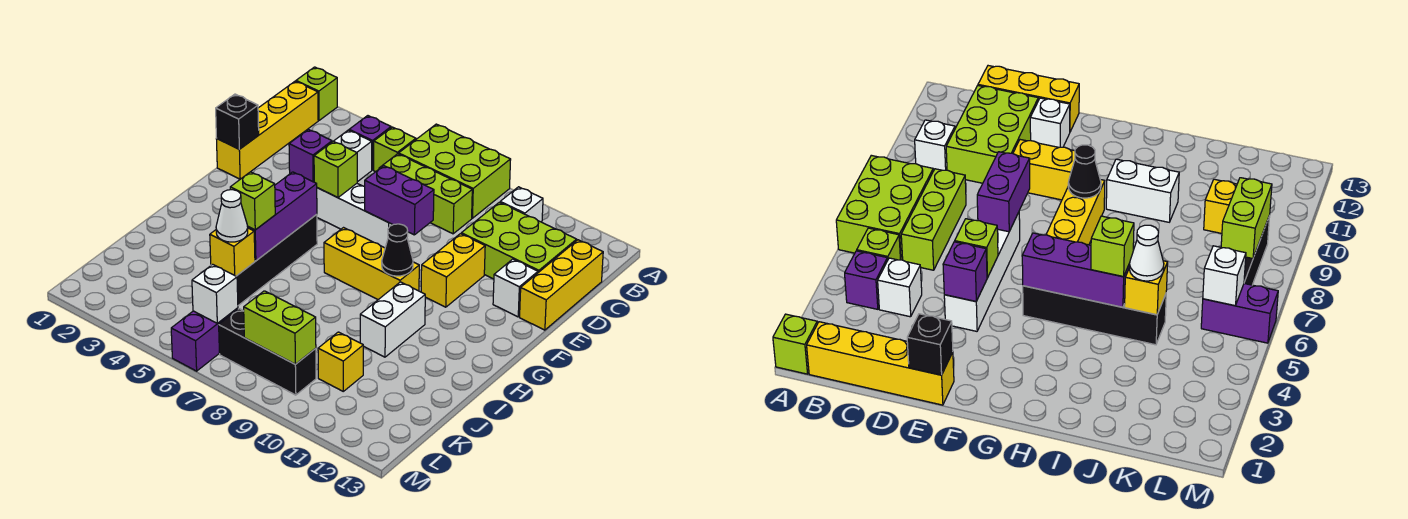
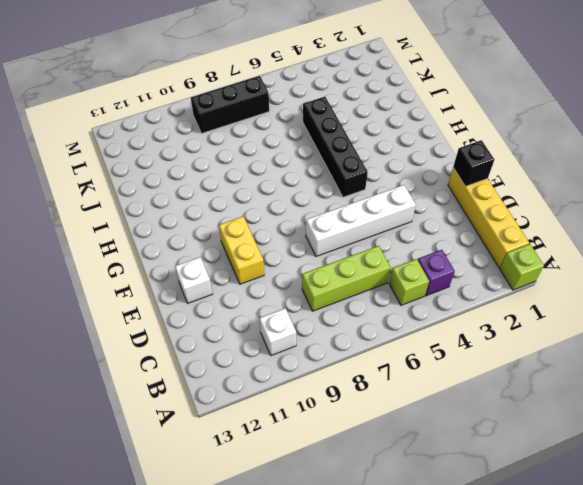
none -> lime brick A6:B8 level 1
none -> white brick C4 level 1
none -> lime brick C10:D12 level 1
none -> yellow brick C13:E13 level 1

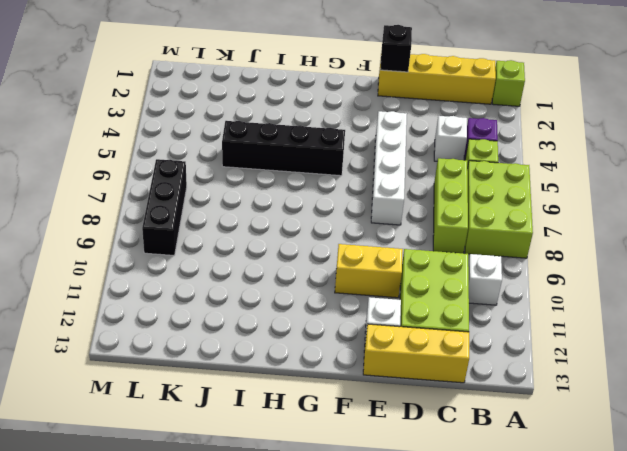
none -> yellow brick G7:G9 level 1
none -> white brick H10:I10 level 1
none -> yellow brick K10 level 1
none -> purple brick L6:M6 level 1

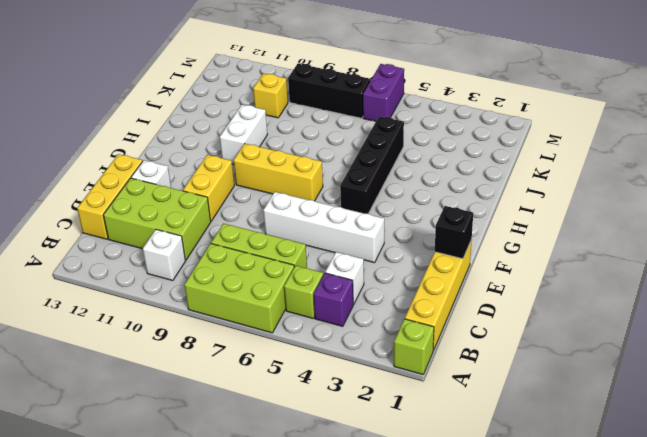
none -> purple brick E4 level 2
none -> lime brick E5 level 2
none -> purple brick E7:E8 level 2
none -> purple brick G5:I5 level 2

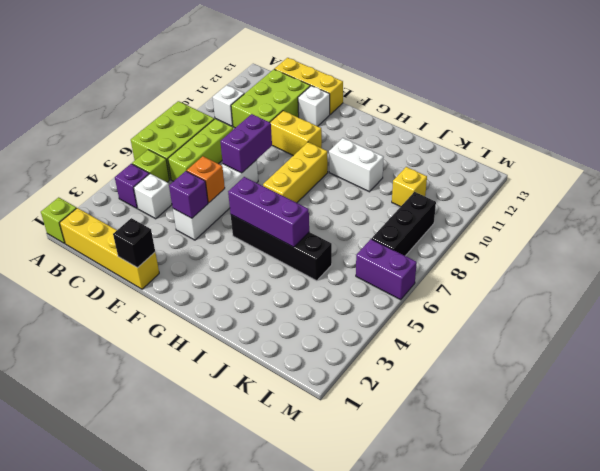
orange brick E5 level 2 -> lime brick E5 level 2
none -> black cone G9 level 2
none -> yellow brick J5 level 2
none -> white brick L6 level 2
none -> lime brick L8:L9 level 2

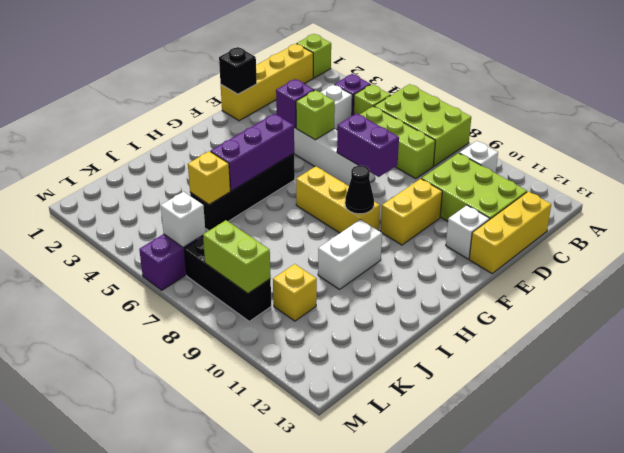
none -> lime brick I5 level 3
none -> white cone J5 level 3

